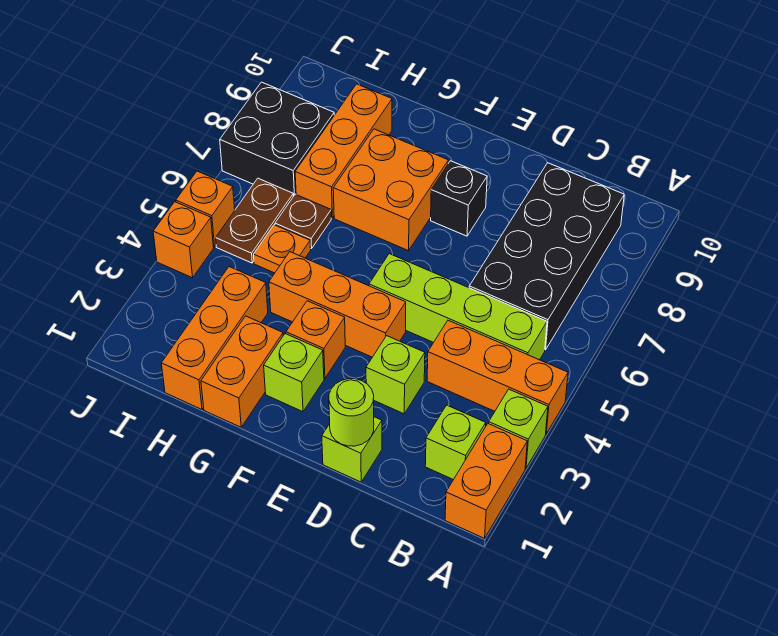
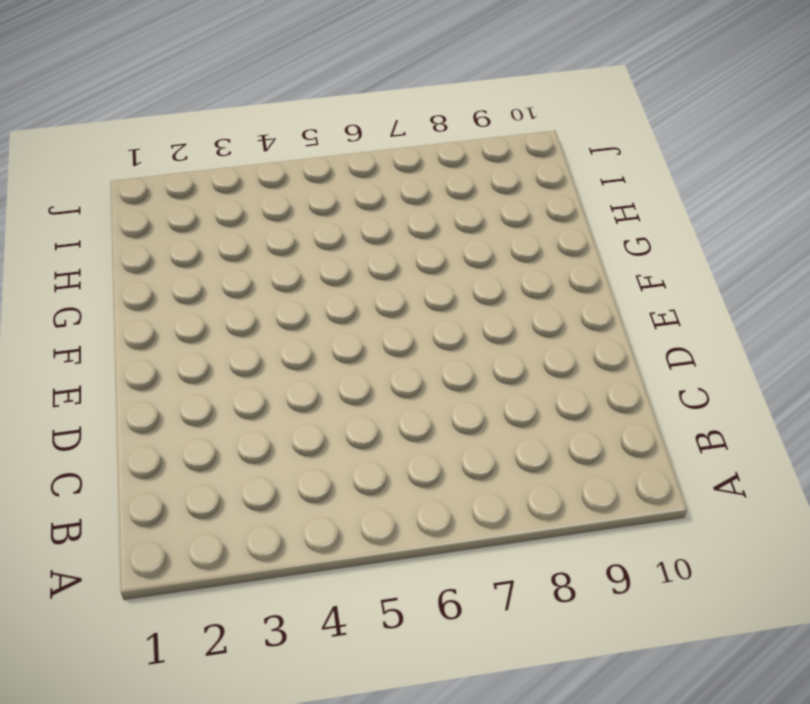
none -> orange brick A1:A2 level 1
none -> lime brick A3 level 1
none -> orange brick A4:C4 level 1

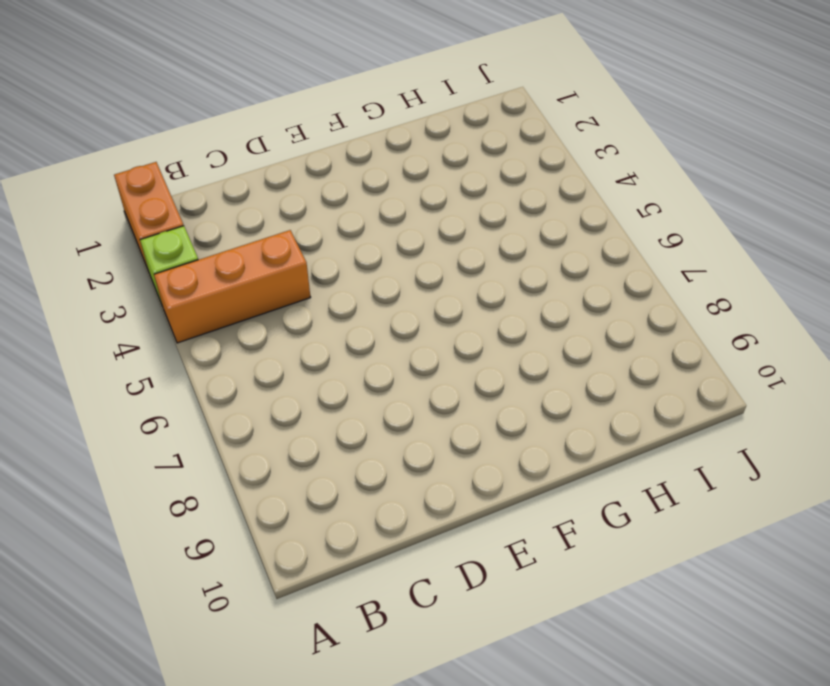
none -> lime brick B2 level 1
none -> lime brick B5:E5 level 1
none -> black brick B6:C9 level 1

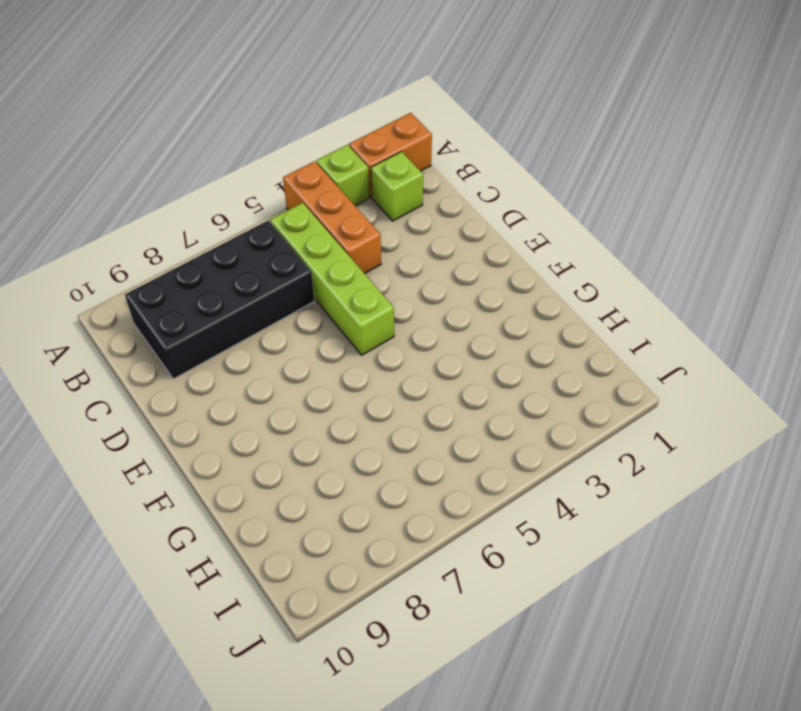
none -> lime brick D1 level 1
none -> lime brick D3 level 1
none -> orange brick E4:G4 level 1

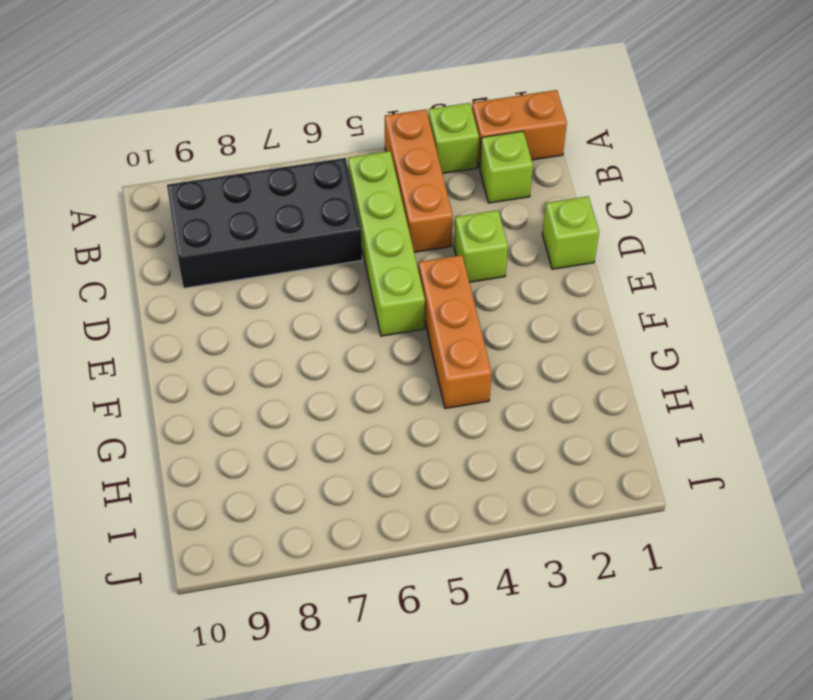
none -> black brick E8 level 1
none -> lime brick F2 level 1
none -> orange brick F3 level 1

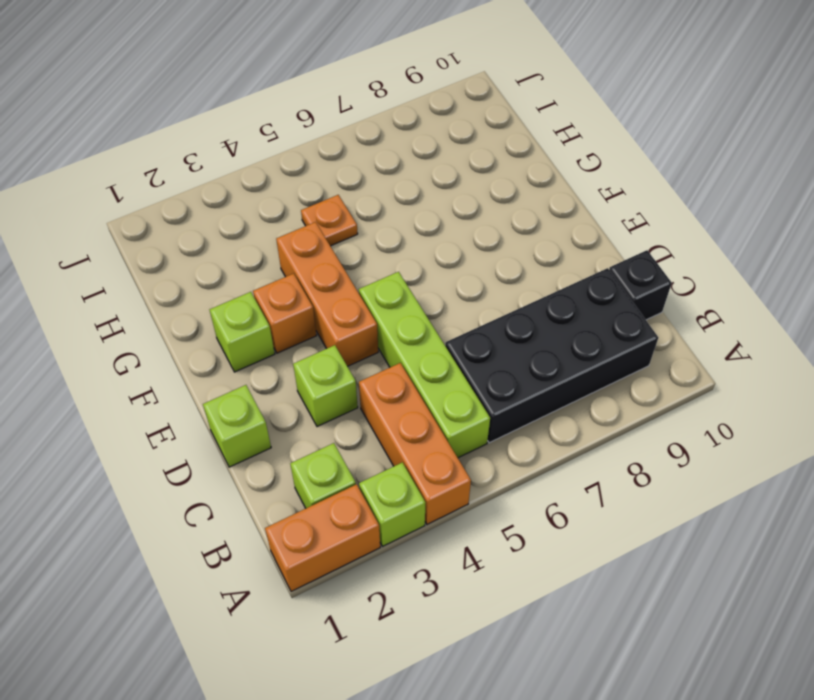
black brick C10 level 1 -> black brick E8 level 1
none -> orange brick F7:G8 level 1
none -> orange brick G1:G2 level 1
none -> orange brick H1:H3 level 1

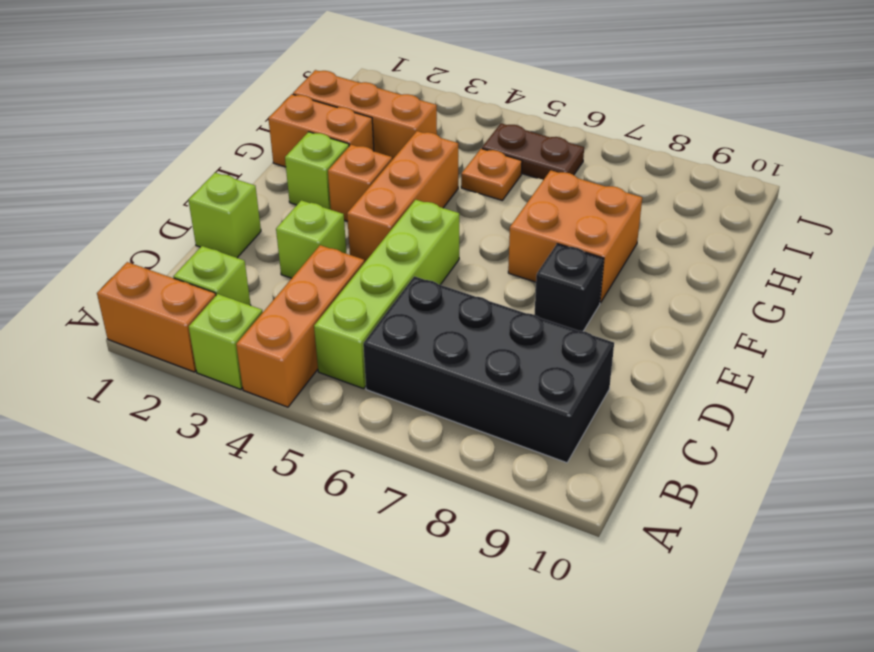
none -> brown plate H6 level 1
none -> orange brick H7:H9 level 1
none -> black brick I7:J8 level 1

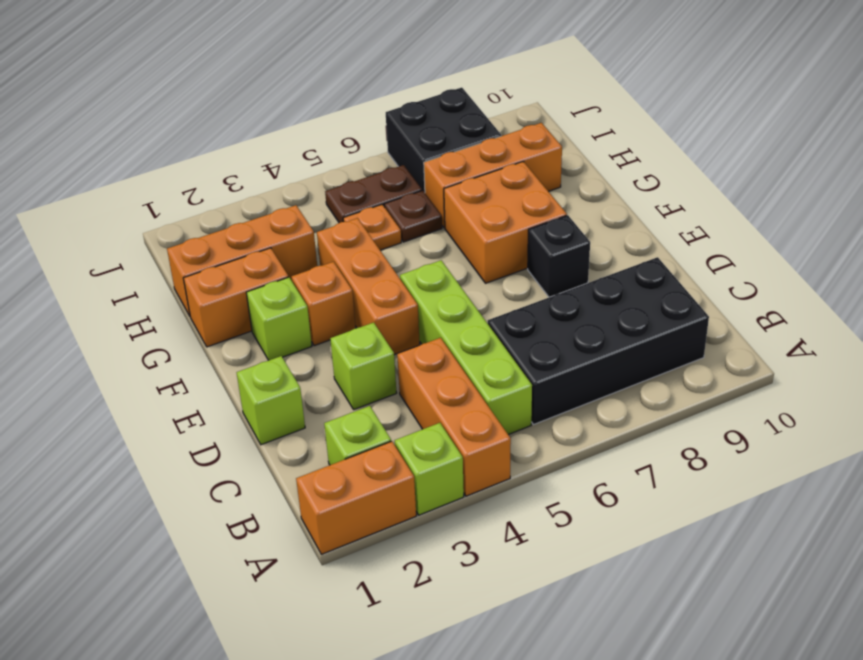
none -> orange brick J4 level 1
none -> orange brick J5 level 1
none -> lime round brick D1 level 2

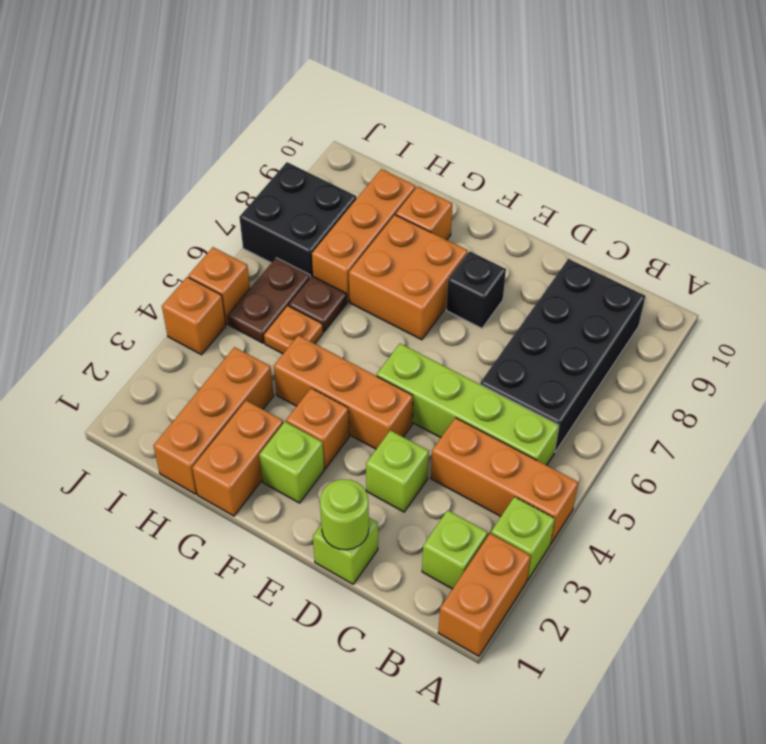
orange brick G9 level 1 -> none

